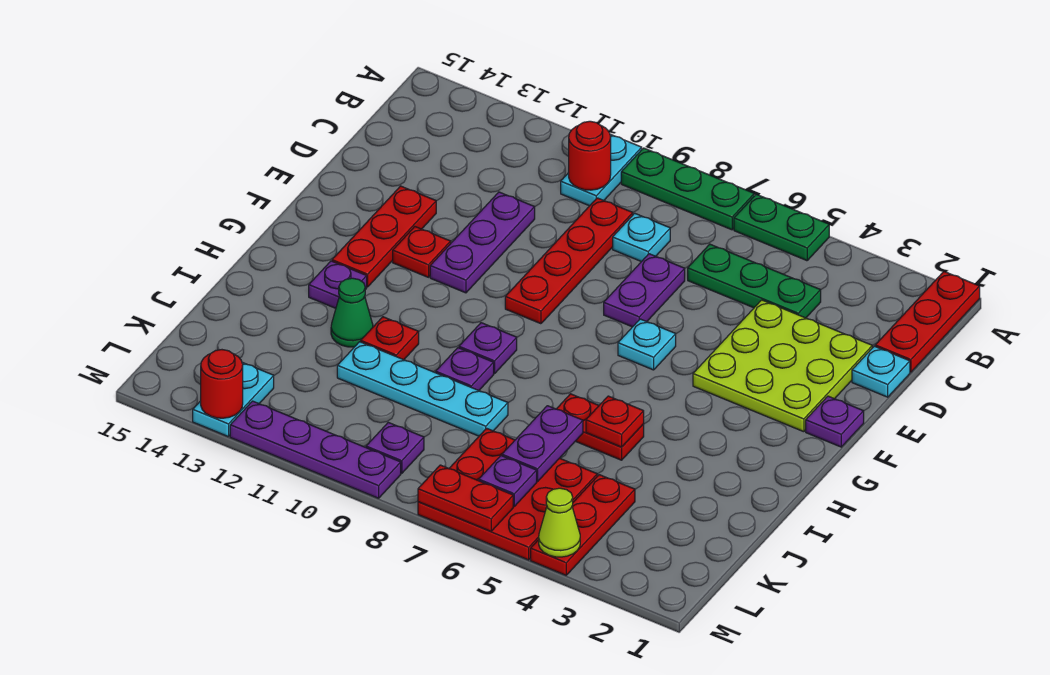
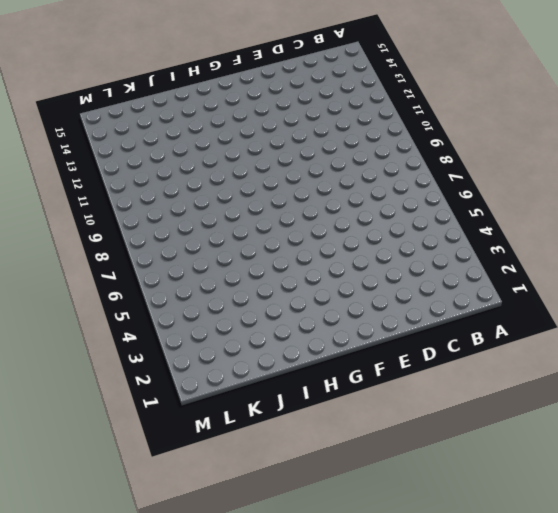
none -> red plate A1:C1 level 1
none -> green plate A5:A6 level 1
none -> green plate A7:A9 level 1
none -> cyan plate A10:B10 level 1

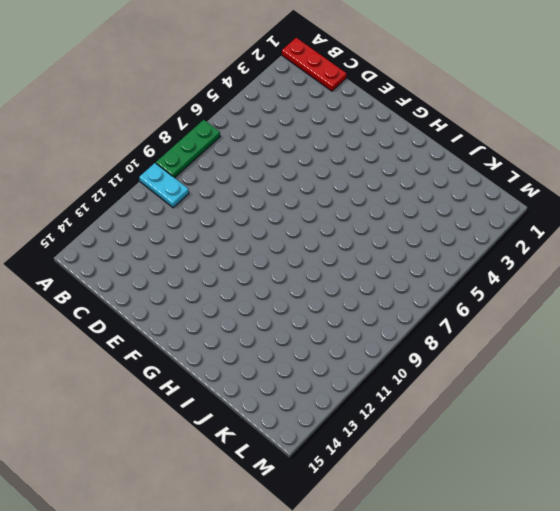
none -> green plate A5:A6 level 1
none -> green plate C4:C6 level 1
none -> cyan plate C8 level 1
none -> red plate C9:F9 level 1

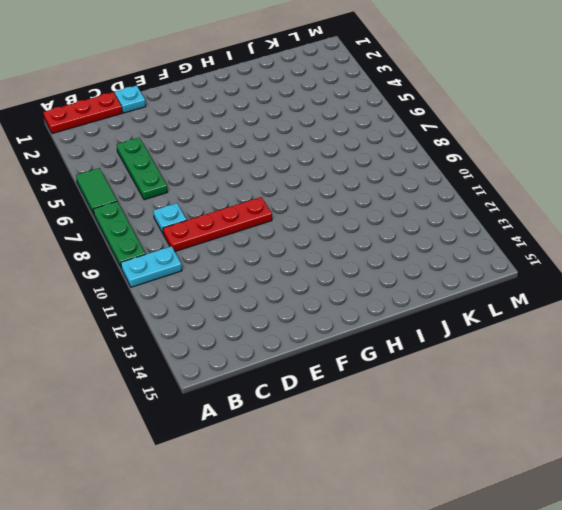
green tile A5:A6 level 1 -> green plate A5:A6 level 1
none -> lime plate D2:F4 level 1
none -> purple plate D7:E7 level 1
none -> purple plate D11:F11 level 1
none -> red plate E13:G13 level 1

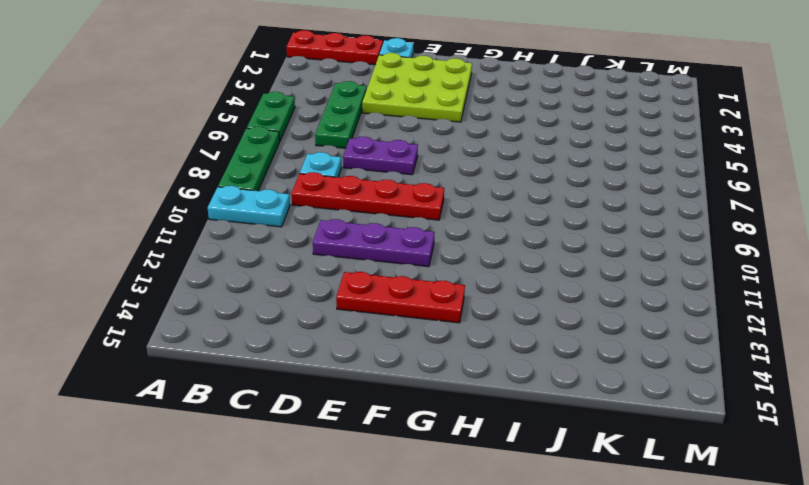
none -> purple plate F1 level 1
none -> cyan plate F6 level 1
none -> red plate F12 level 1
none -> purple plate H9 level 1

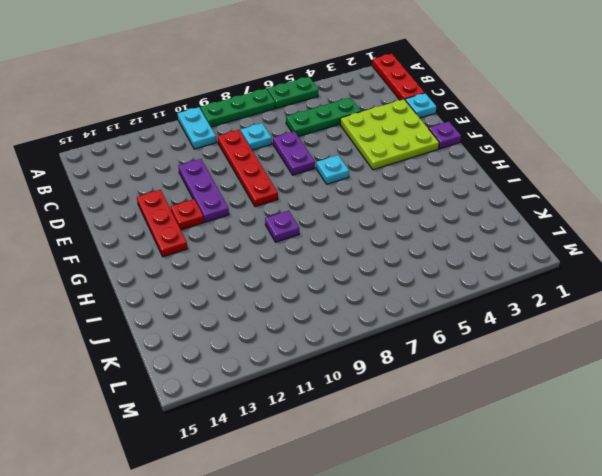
none -> purple plate H13 level 1
none -> red plate I5:I6 level 1
none -> purple plate I9 level 1
none -> red plate I11 level 1

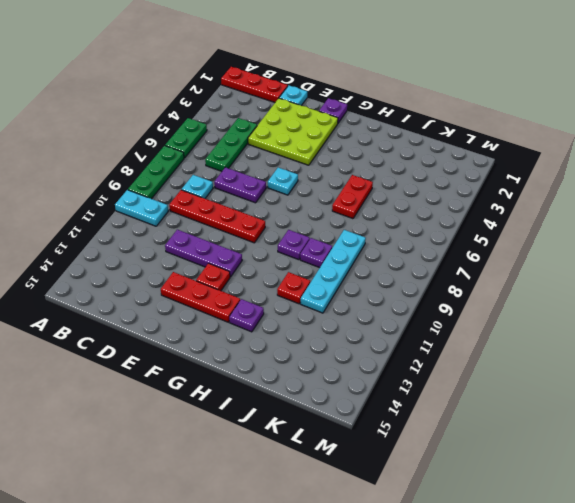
none -> green cone I12 level 1
none -> red plate K4:M4 level 1
none -> red plate K5:M7 level 1
none -> purple plate L9 level 1

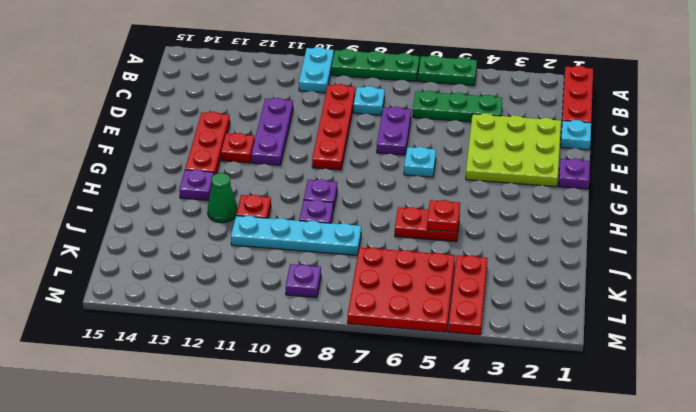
none -> cyan plate L13:M13 level 1
none -> purple plate M9:M12 level 1
none -> red round brick B10 level 2
none -> purple plate J6:K6 level 2

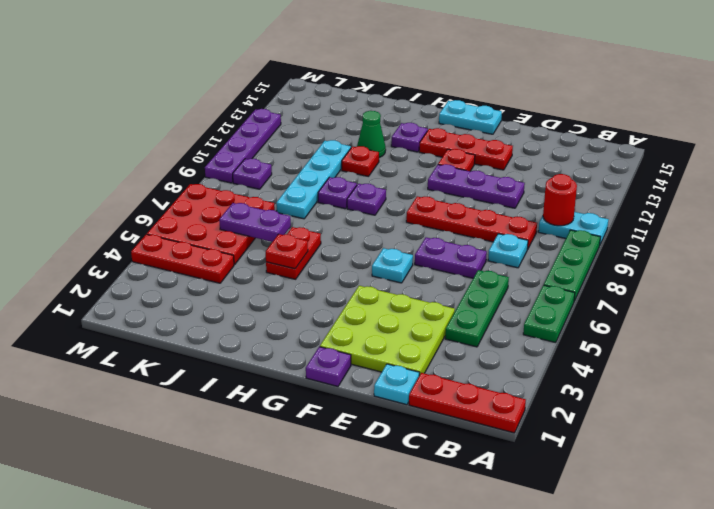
cyan plate F15:G15 level 1 -> cyan plate L13:M13 level 1
none -> purple plate L6 level 2
none -> lime cone M4 level 2
none -> red plate M6:M7 level 2
none -> red round brick M13 level 2

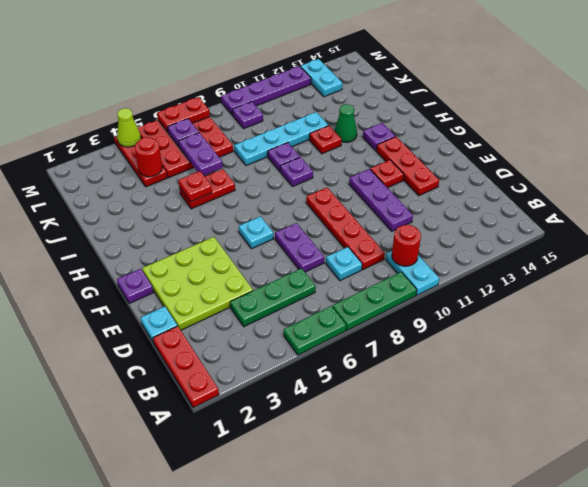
red round brick K4 level 2 -> red round brick M13 level 2

